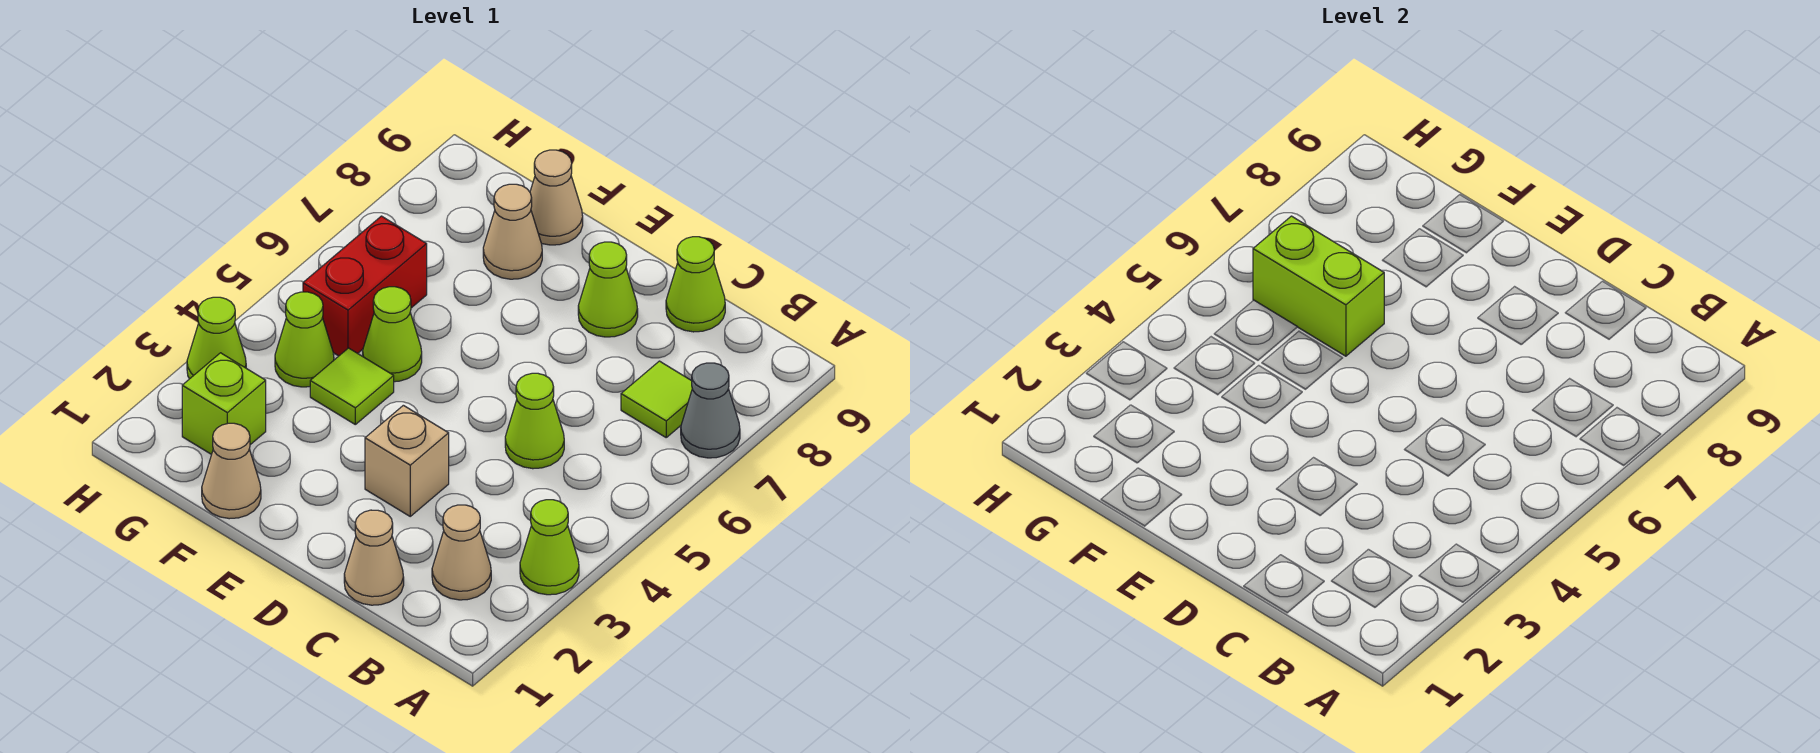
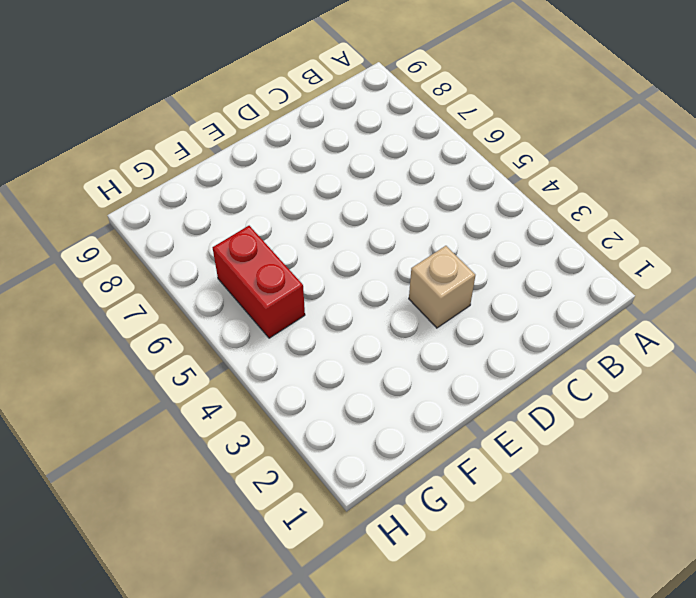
none -> lime cone A3 level 1
none -> grey cone A7 level 1
none -> tan cone B2 level 1

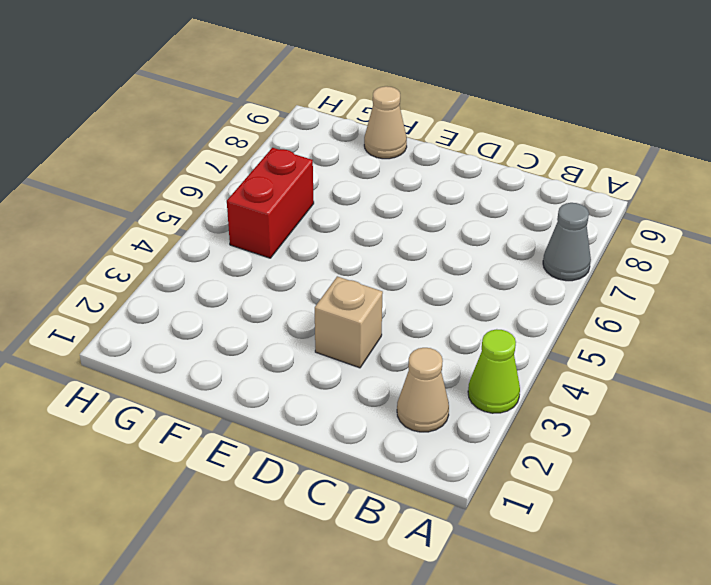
none -> lime tile B7 level 1
none -> tan cone C1 level 1
none -> lime cone C5 level 1

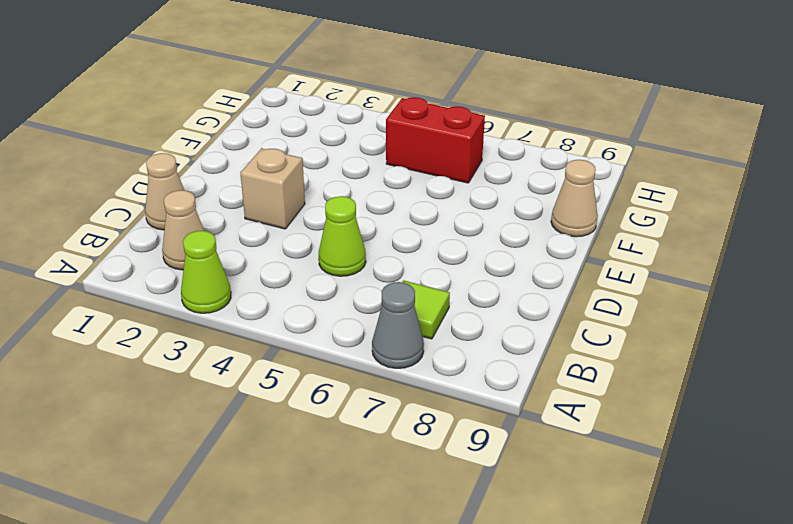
none -> lime cone C9 level 1
none -> lime cone D8 level 1
none -> tan cone F1 level 1

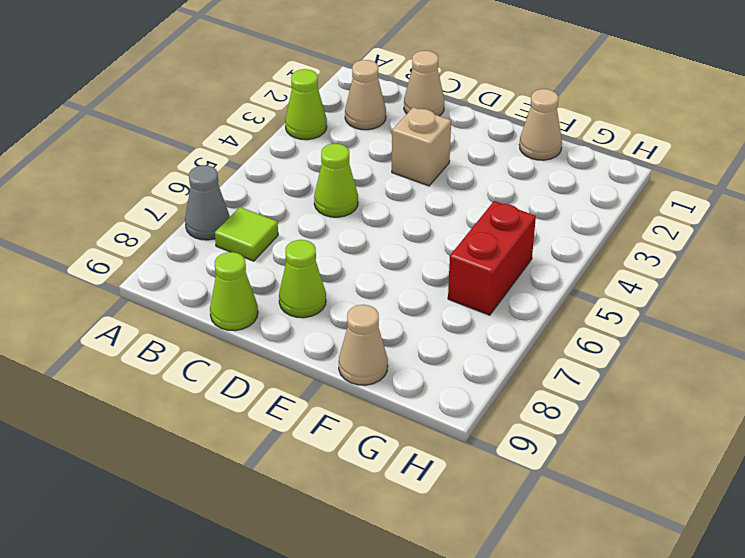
none -> lime tile F4 level 1
none -> lime cone F5 level 1
none -> tan cone F8 level 1

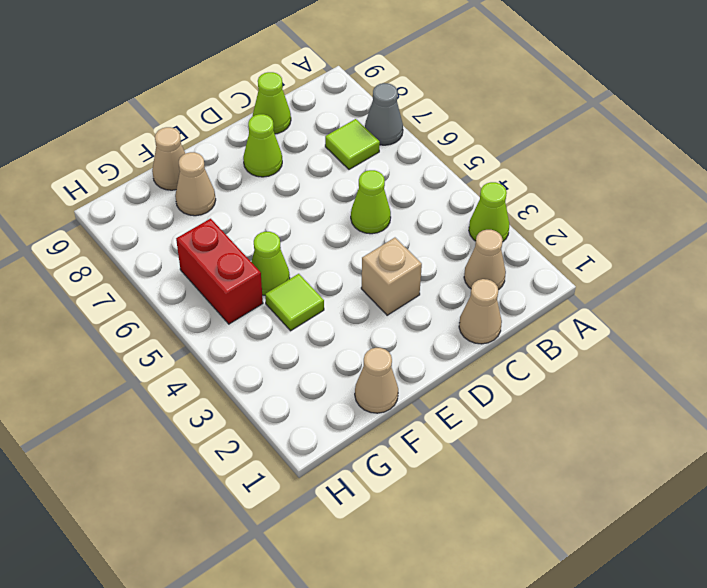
none -> lime brick G2 level 1
none -> lime cone G4 level 1
none -> lime cone H3 level 1

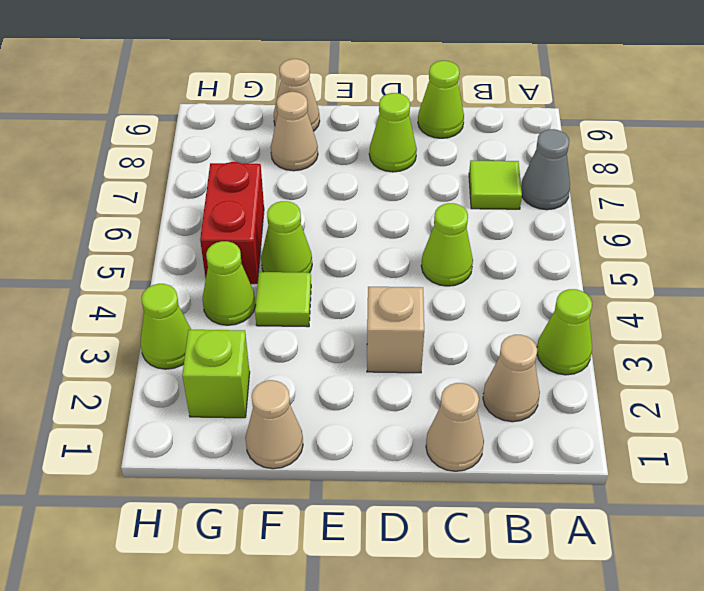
none -> lime brick F6:G6 level 2

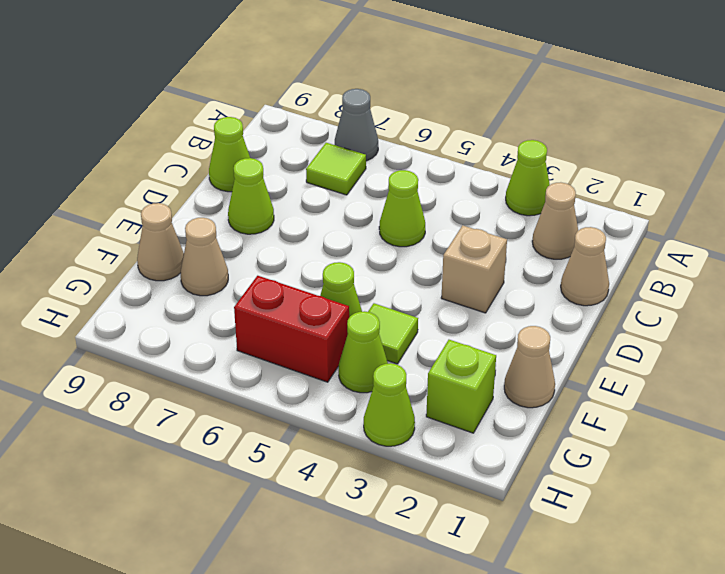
none -> lime brick F6:G6 level 2

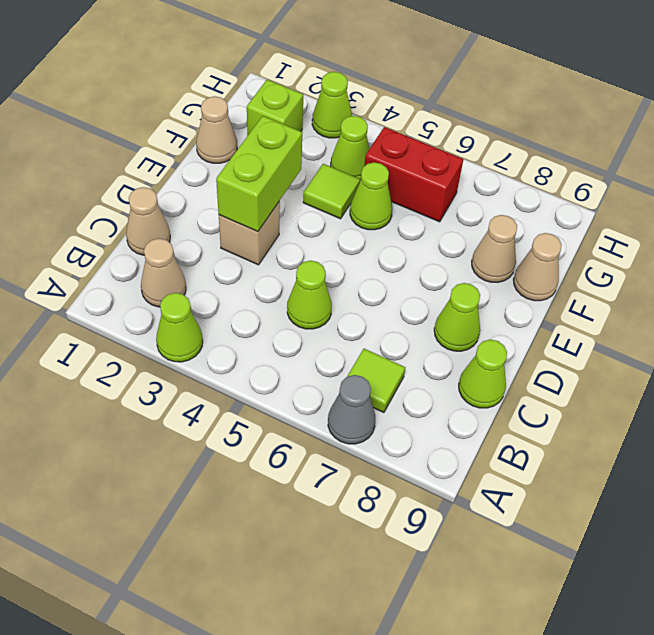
lime brick D3:E3 level 2 -> lime brick F6:G6 level 2

